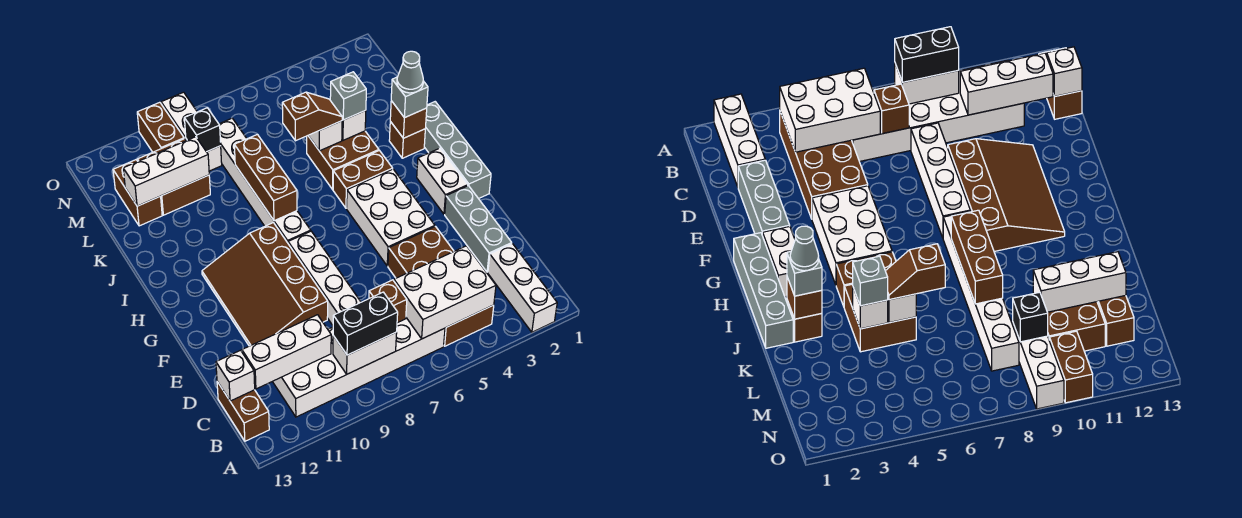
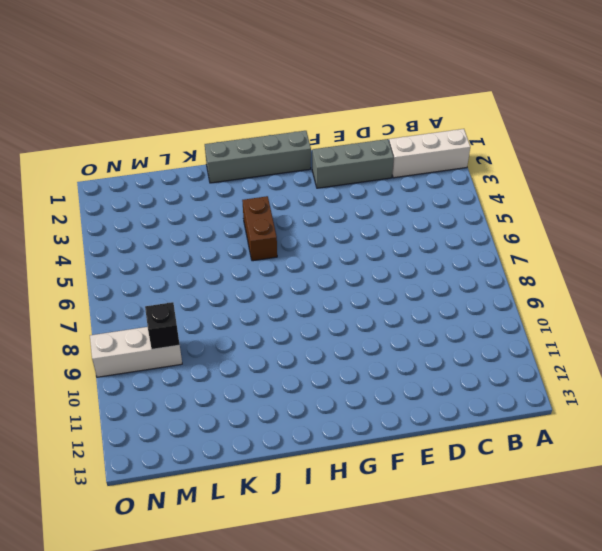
none -> brown brick B4:E5 level 1
none -> white brick B6:C11 level 1
none -> brown brick B13:C13 level 1
none -> white brick D8:G8 level 1

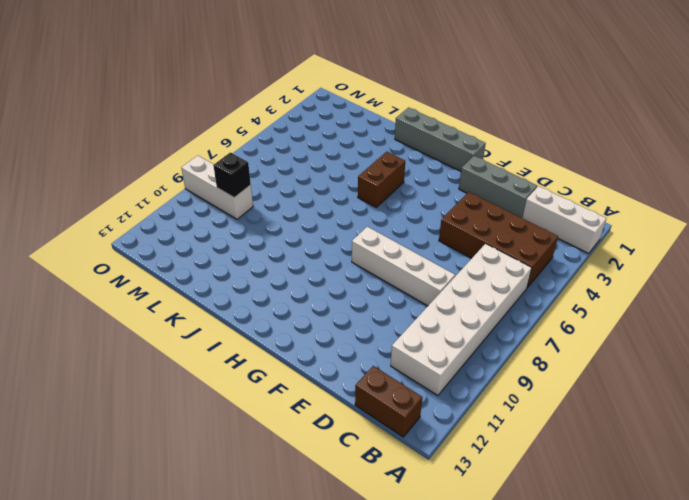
none -> brown slope E9:H11 level 1 top 9
none -> white brick F4:H5 level 1
none -> white brick G2:H2 level 1
none -> white brick H8:M8 level 1

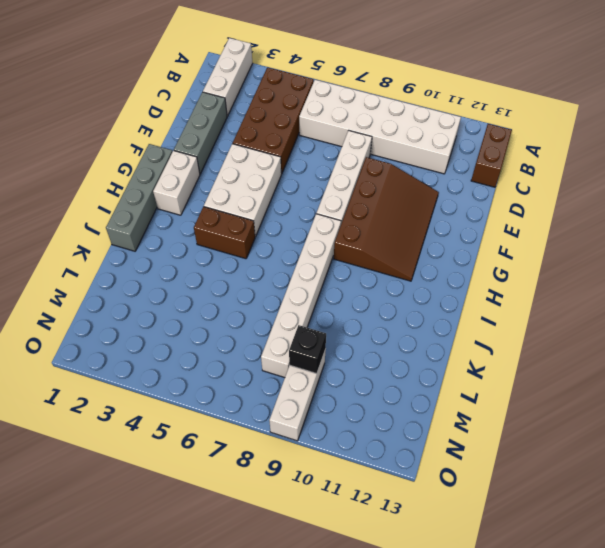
none -> brown brick J2 level 1
none -> brown brick J4:K5 level 1
none -> brown brick L10:M11 level 1
none -> brown brick L12:M12 level 1

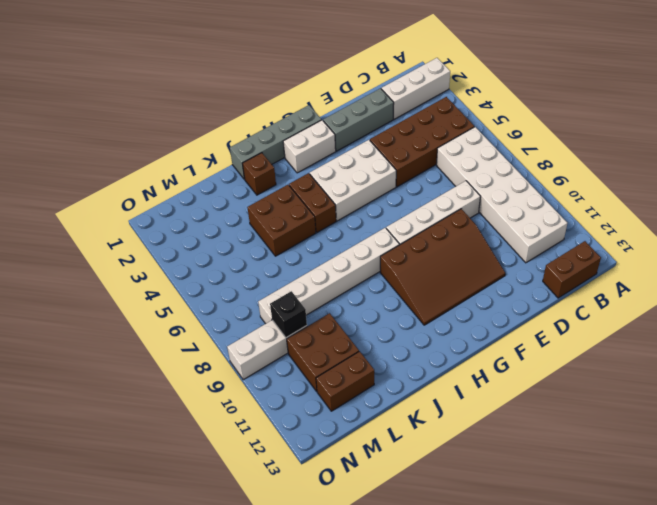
none -> brown brick N10:O10 level 1
none -> white brick B4:C6 level 2
none -> white brick B8:B9 level 2
none -> brown brick C7 level 2

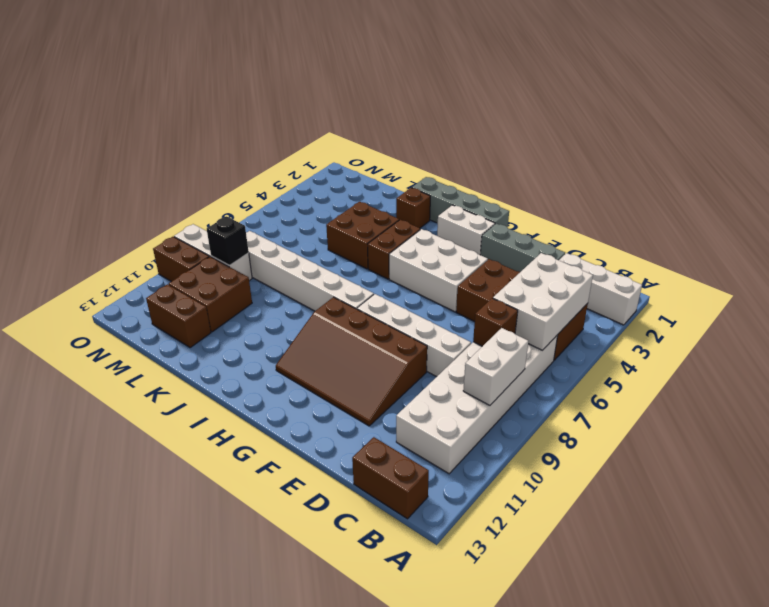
none -> white brick C10:C12 level 2
none -> white brick C13 level 2
none -> brown brick I8:K8 level 2
none -> brown brick J2 level 2

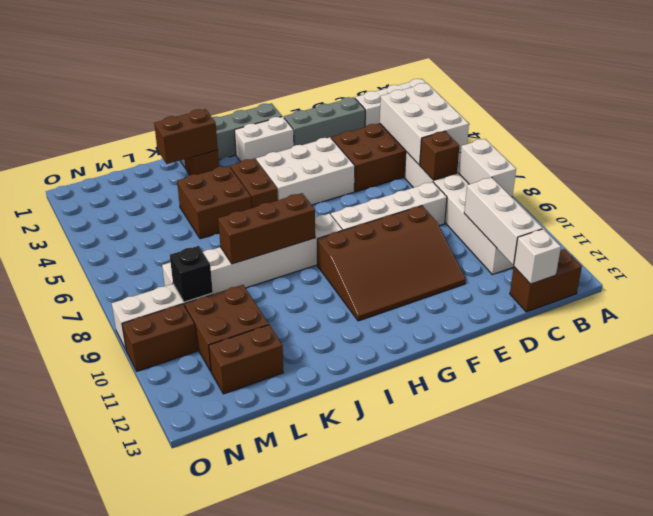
brown brick J2:K2 level 2 -> brown brick J2 level 2
none -> white brick K4 level 2
none -> white brick K5 level 2
none -> white brick L10:L12 level 2
none -> black brick B8:B9 level 3

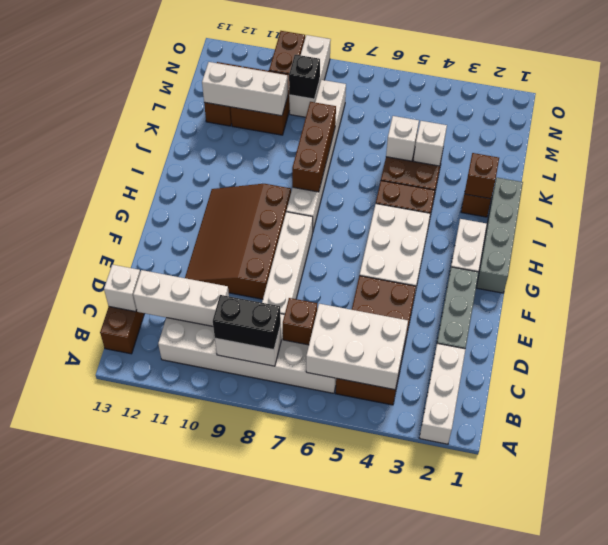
none -> grey brick J2 level 3
none -> grey brick K4 level 3
none -> brown slope K5:K6 level 3 top 6
none -> grey cone J2 level 4

